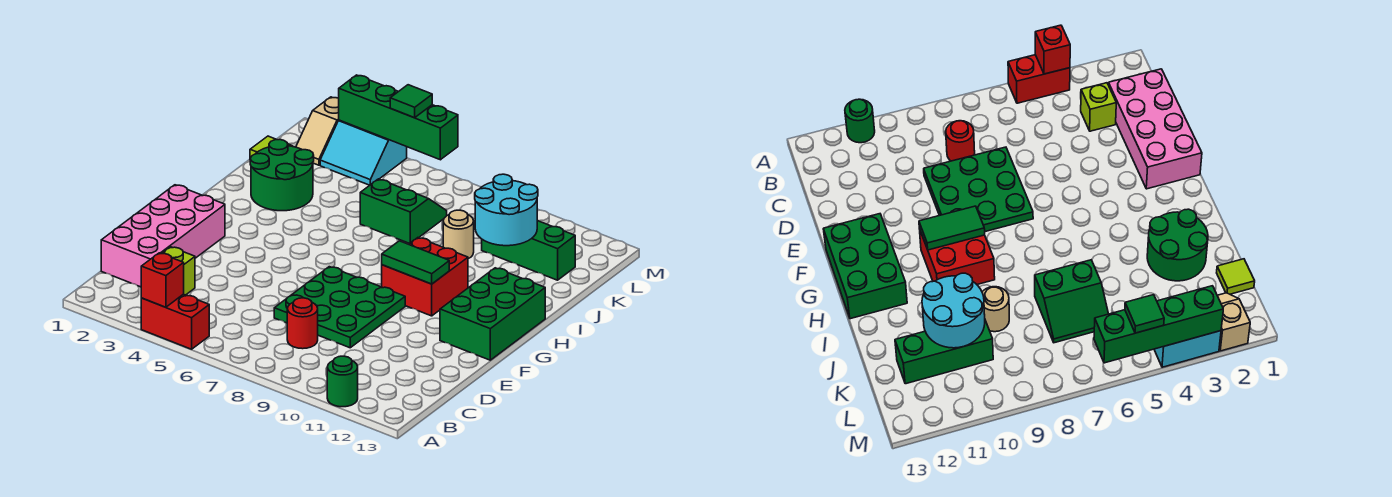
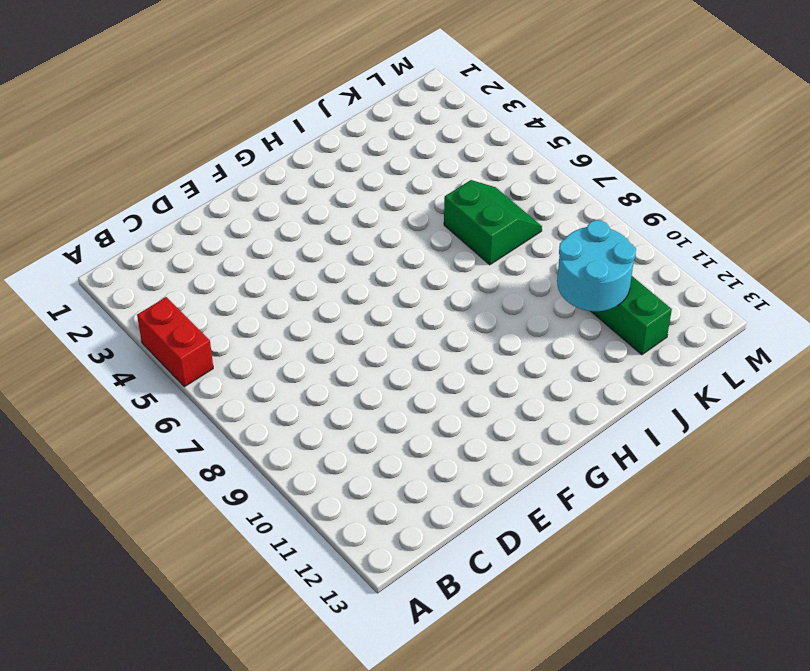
none -> green round brick A11 level 1
none -> pink brick C1:F2 level 1
none -> lime brick C3 level 1

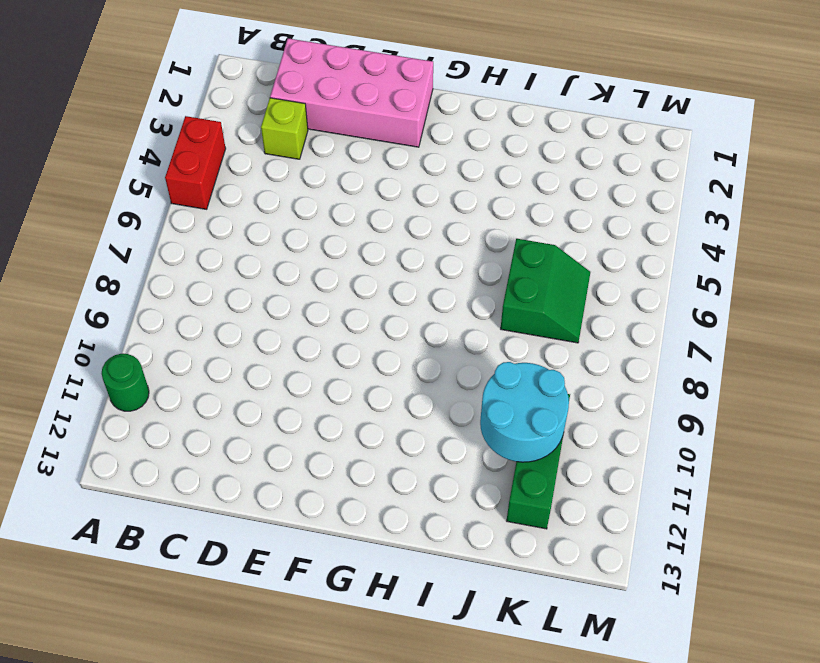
none -> red round brick C8 level 1
none -> green plate D7:F9 level 1
none -> green brick F12:H13 level 1

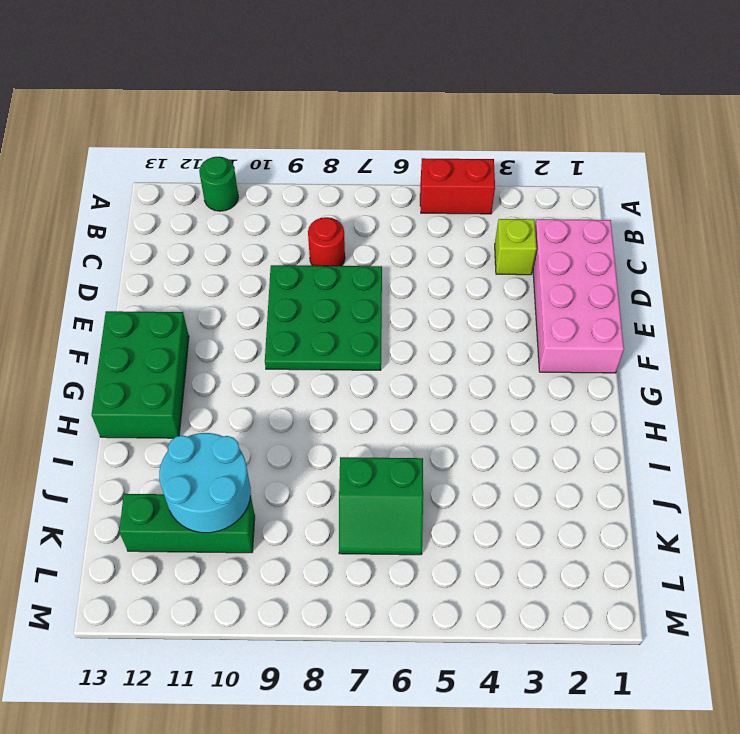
none -> red brick G9:H10 level 1
none -> green round brick I2:J3 level 1
none -> tan round brick J9 level 1

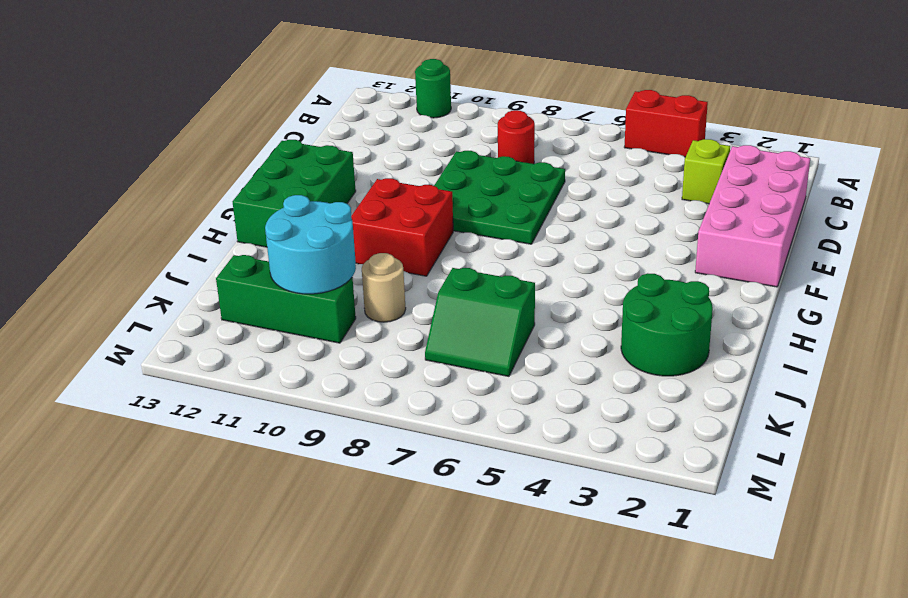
none -> lime tile K1 level 1
none -> tan slope L2:M2 level 1 top M
none -> cyan slope L3:M4 level 1 top M

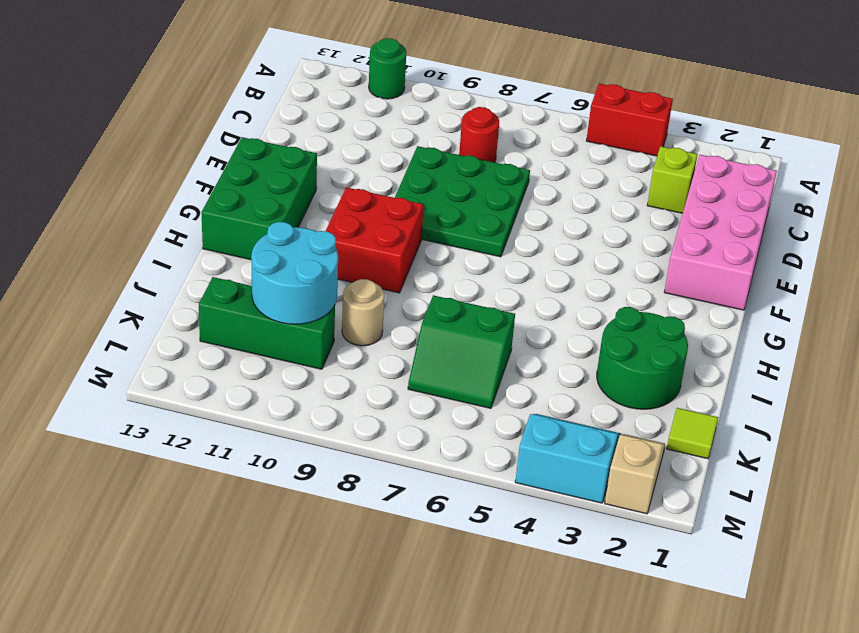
none -> red brick A4 level 2
none -> green tile G9:G10 level 2
none -> green brick M3:M6 level 2

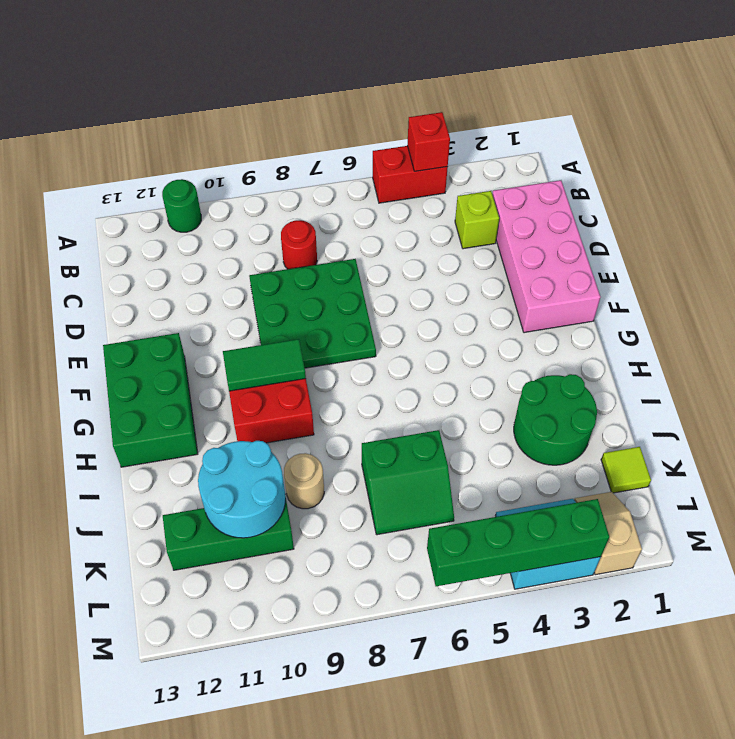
none -> green tile M5 level 3

